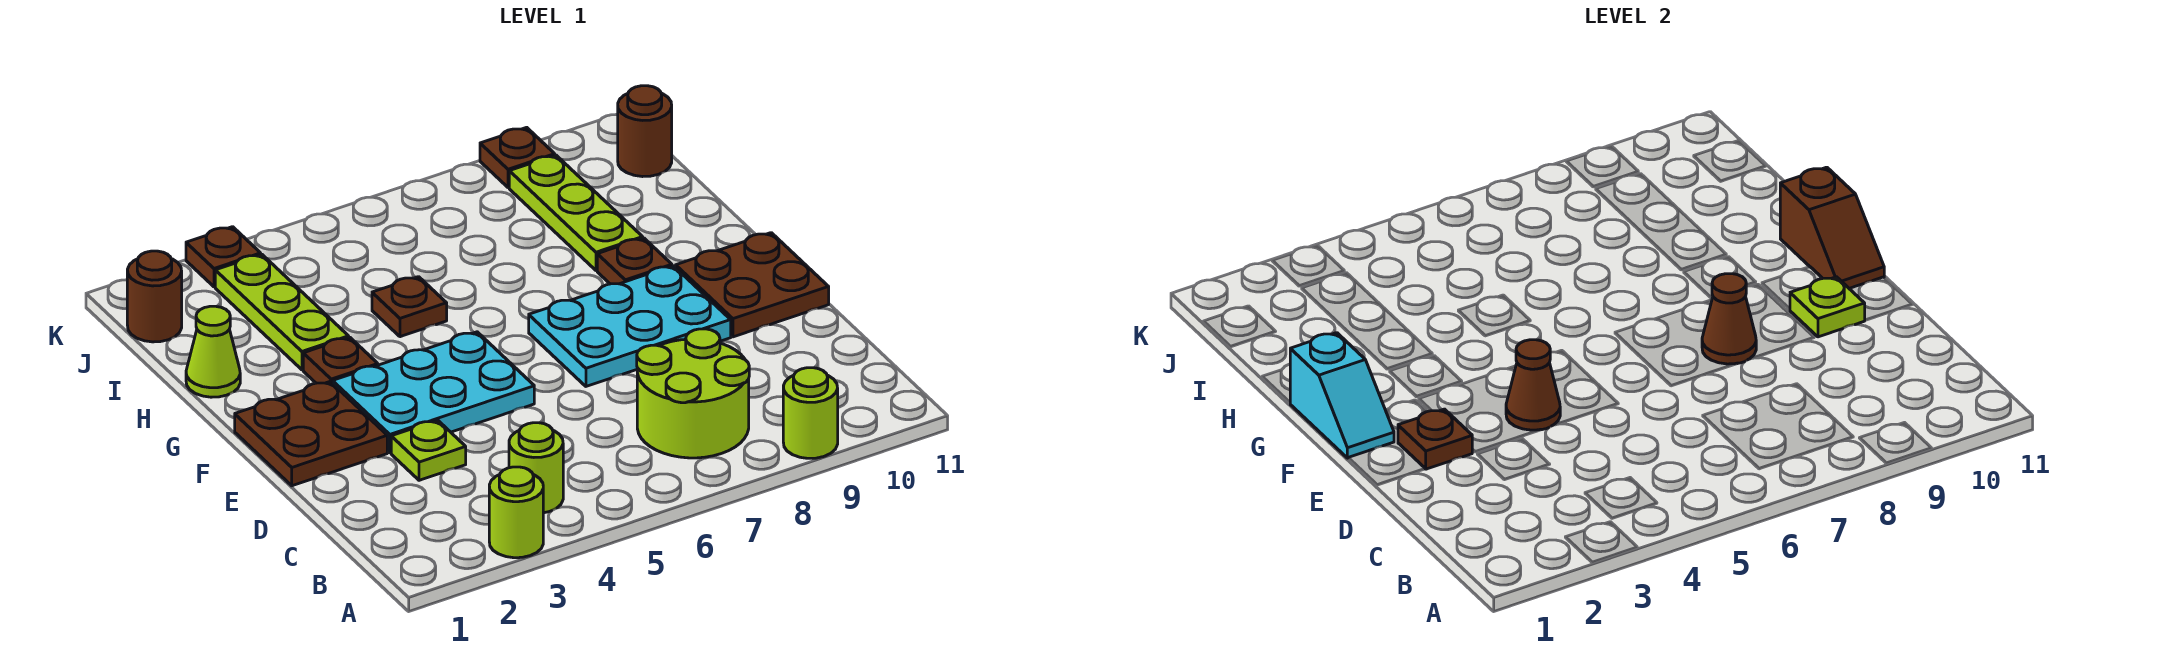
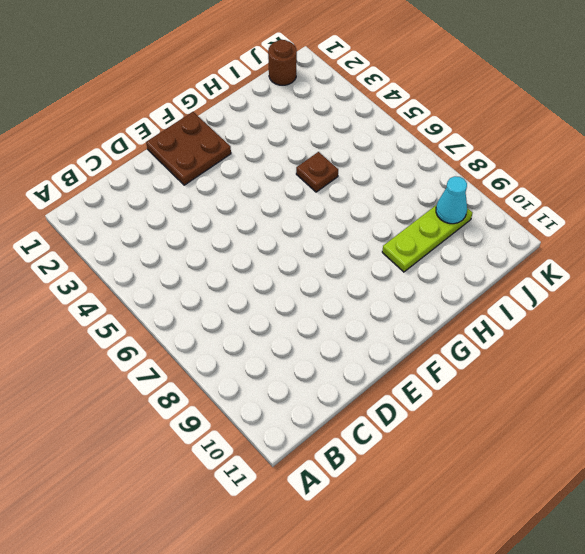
cyan cone J9 level 2 -> none
none -> lime round brick A3 level 1
none -> lime round brick A9 level 1
none -> lime round brick B4 level 1

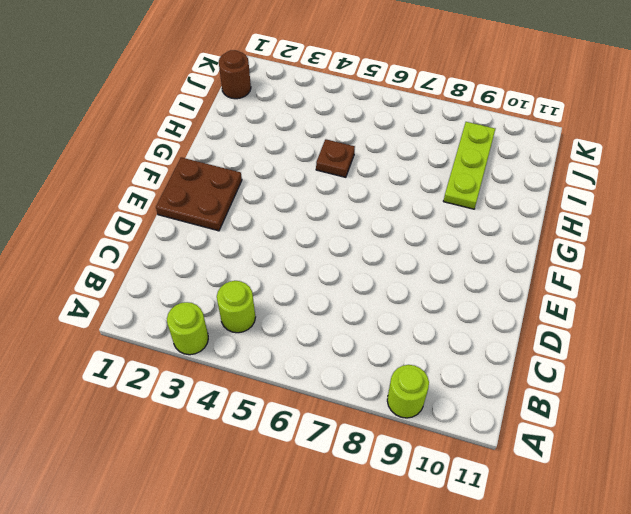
none -> lime round brick B7:C8 level 1
none -> lime plate D3 level 1
none -> cyan plate E3:F5 level 1

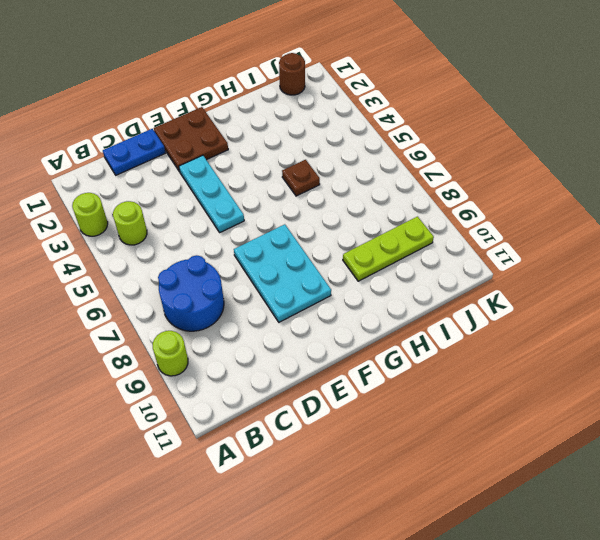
blue round brick B7:C8 level 1 -> lime round brick B7:C8 level 1
blue plate C1:D1 level 1 -> none
cyan plate E3:E5 level 1 -> cyan plate E3:F5 level 1
none -> lime plate D3 level 1
none -> brown plate E10:F11 level 1
none -> brown plate G3 level 1

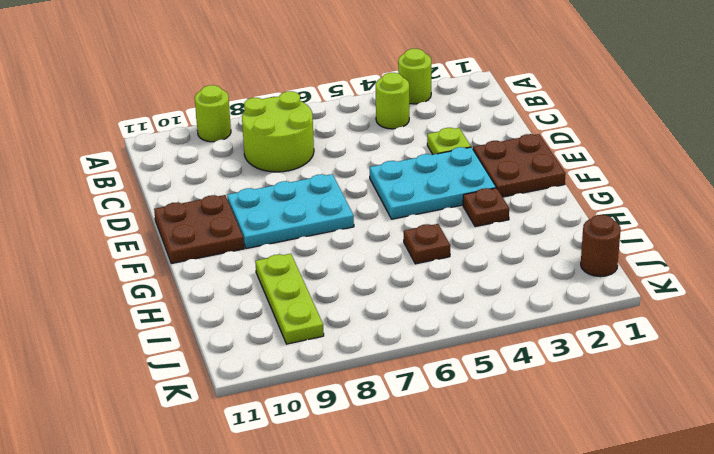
none -> brown plate G9 level 1
none -> lime cone H1 level 1
none -> lime plate H3:J3 level 1

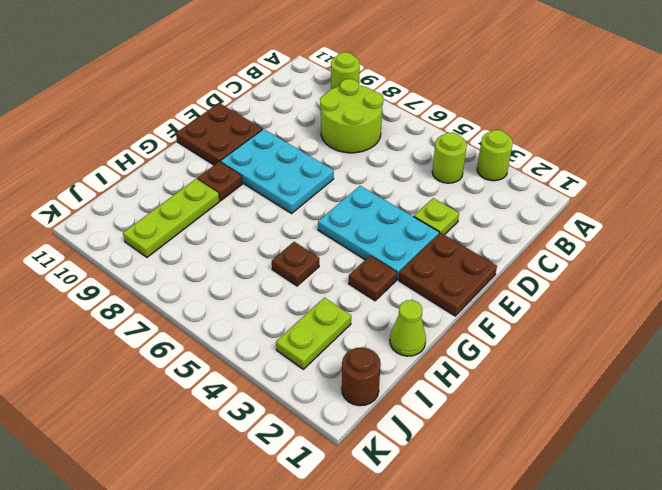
lime plate I3:J3 level 1 -> lime plate H3:J3 level 1
none -> brown round brick J11 level 1
none -> brown plate K3 level 1
none -> brown plate K9 level 1

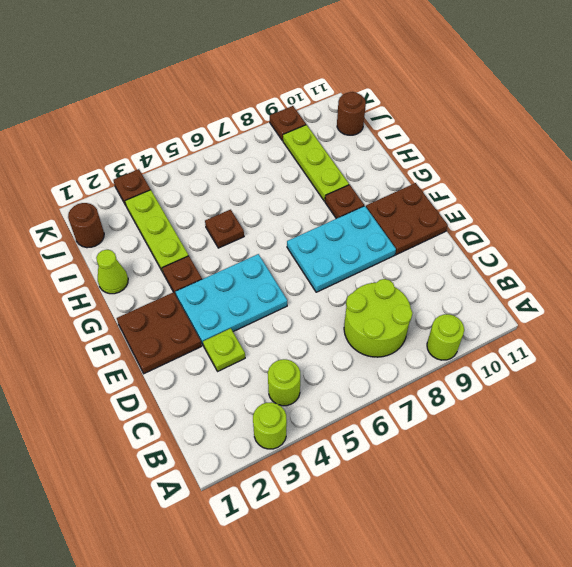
none -> brown plate E2 level 2
none -> brown cone E4 level 2
none -> brown cone E8 level 2

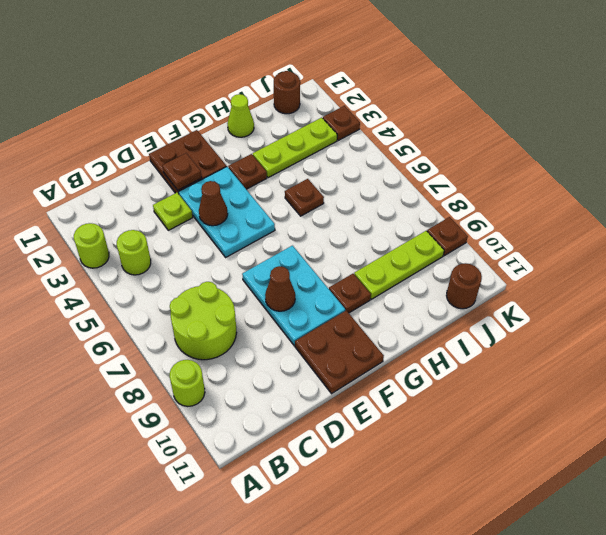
none -> lime plate E10 level 2
none -> cyan slope F1:G1 level 2 top G
none -> brown slope F11:G11 level 2 top G

